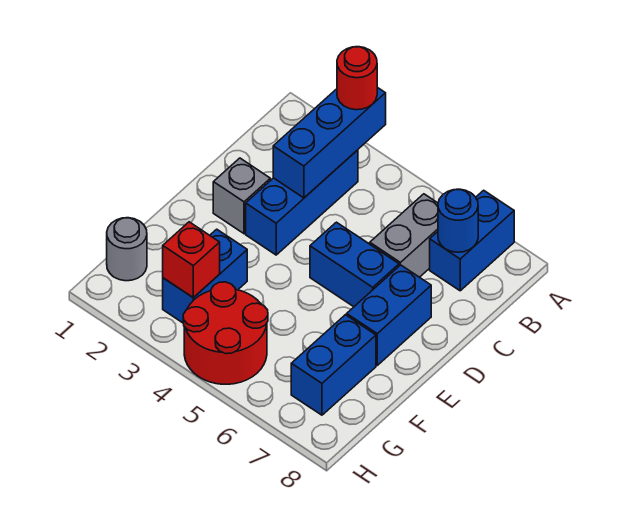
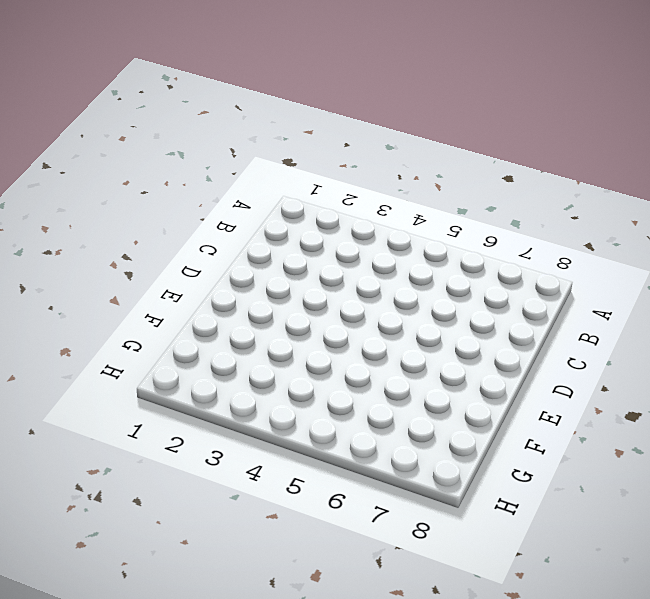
none -> blue brick A7:B7 level 1
none -> blue brick B3:D3 level 1
none -> grey brick B6:C6 level 1

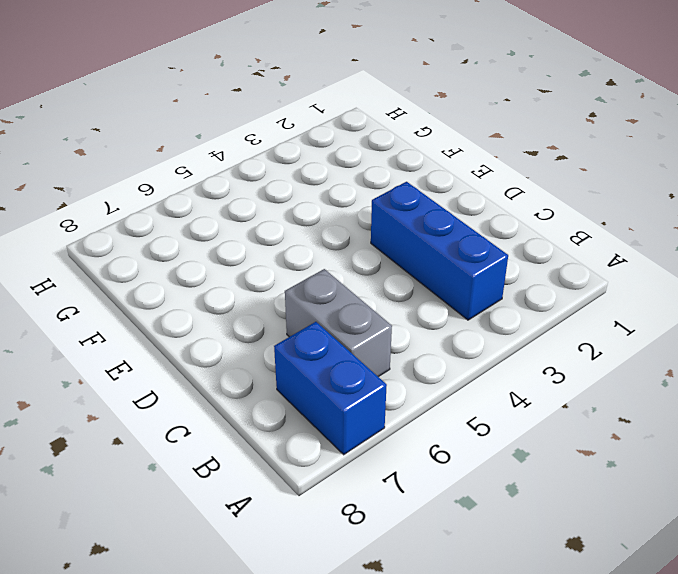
none -> grey brick D2 level 1
none -> blue brick D5:D6 level 1
none -> blue brick D7:E7 level 1

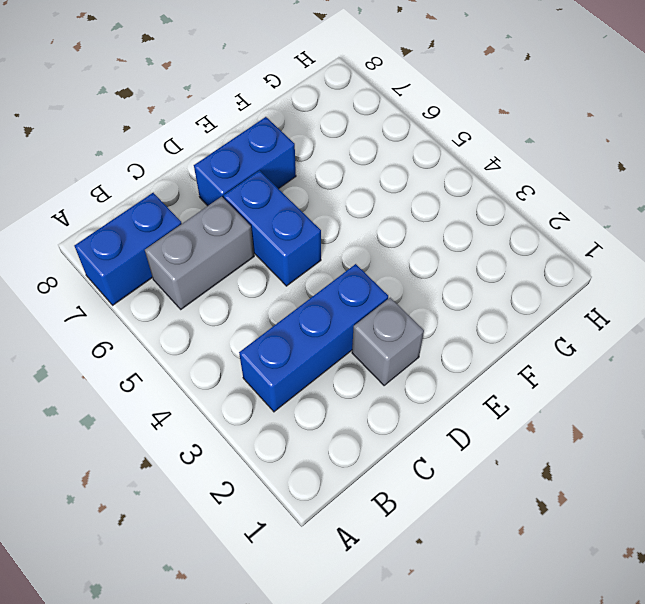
none -> blue brick F3:G3 level 1
none -> blue brick F7:G7 level 1
none -> grey round brick G1 level 1

